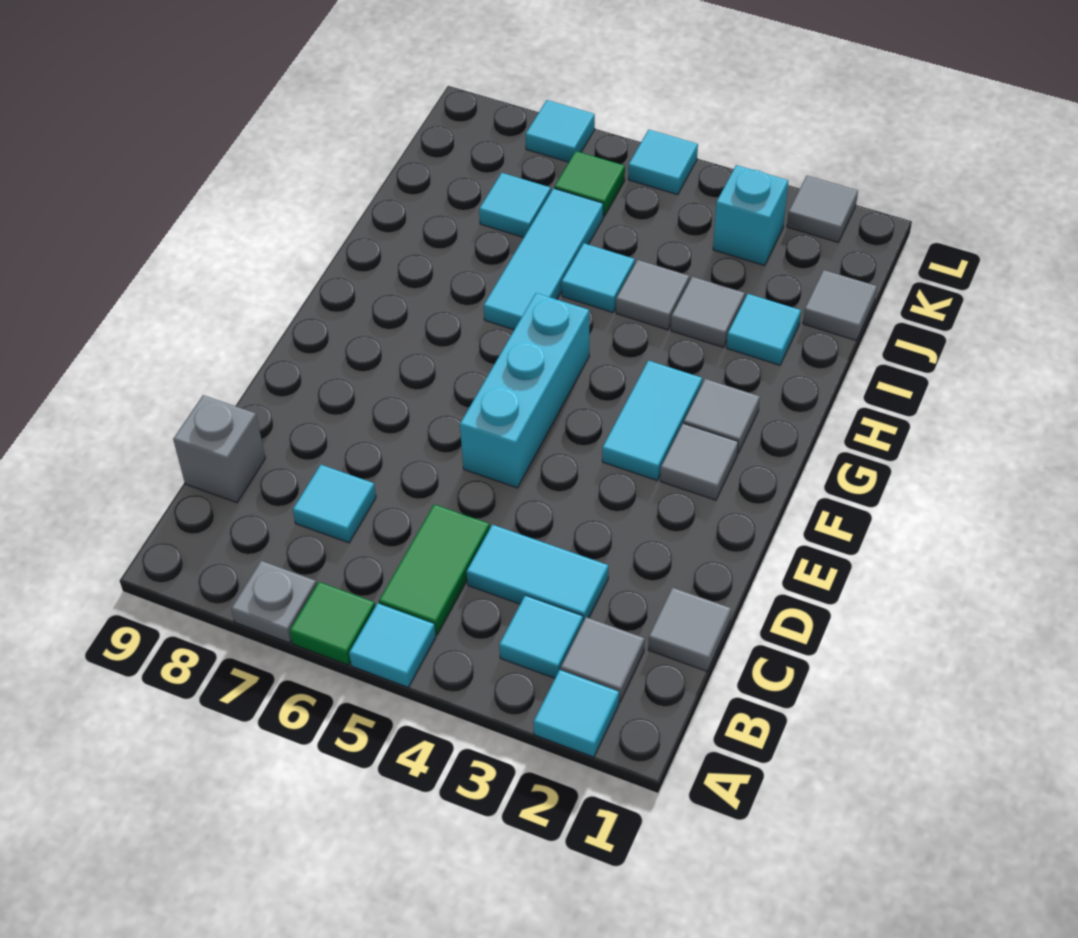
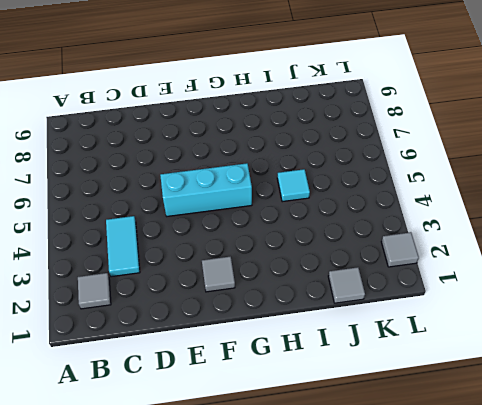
none -> cyan tile A2 level 1
none -> cyan tile A5 level 1
none -> green tile A6 level 1

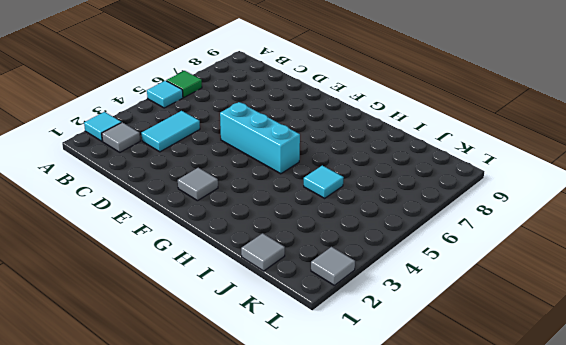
none -> grey plate A7 level 1
none -> cyan tile B3 level 1
none -> green tile B5:C5 level 1

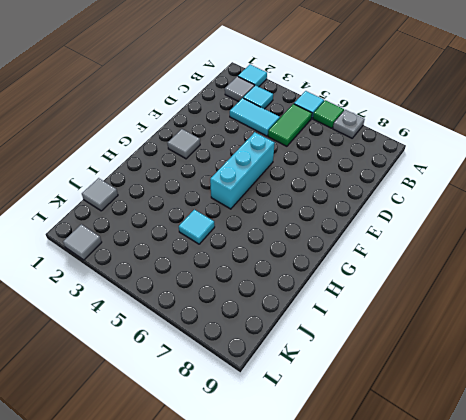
none -> grey tile C1 level 1
none -> cyan tile C7 level 1
none -> grey brick C9 level 1

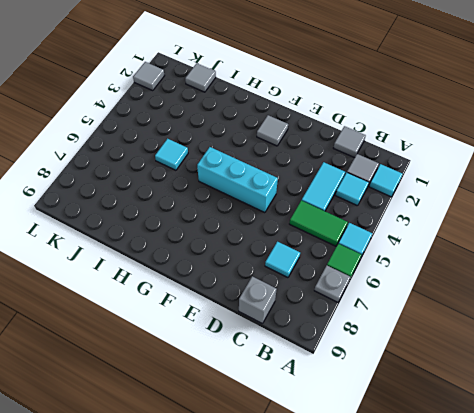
none -> cyan tile F3:G3 level 1
none -> grey tile G2 level 1
none -> cyan tile H6:J6 level 1

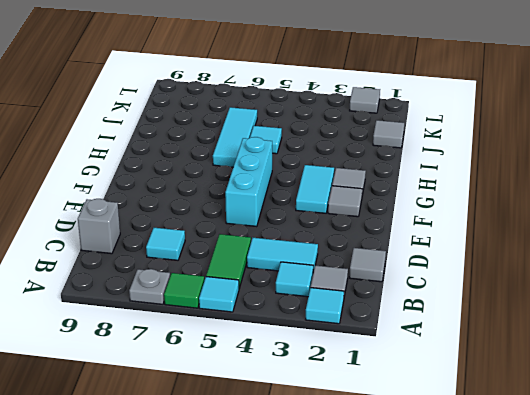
none -> cyan tile I2 level 1
none -> grey tile I3 level 1
none -> grey tile I4 level 1

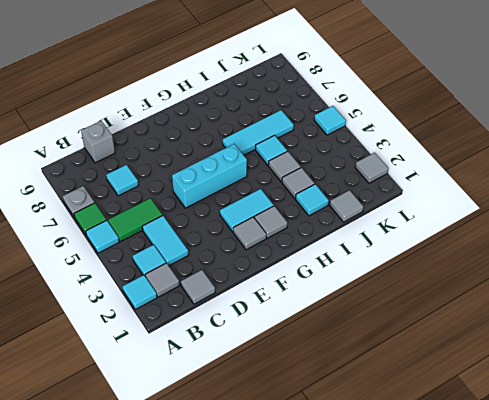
none -> cyan tile J7 level 1
none -> cyan brick K3 level 1
none -> green tile K6 level 1

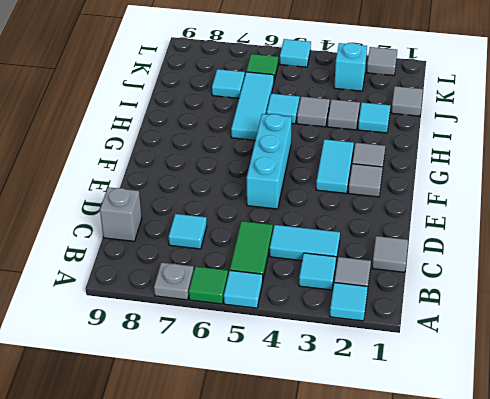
none -> cyan tile L7 level 1

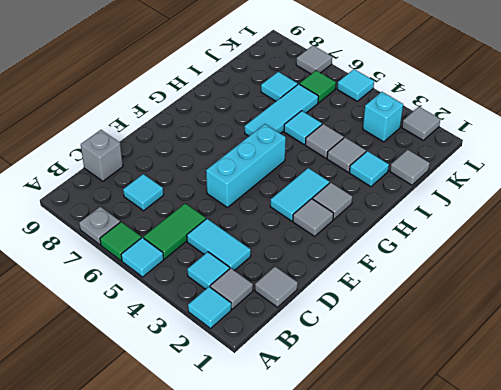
grey tile L7 level 1 -> cyan tile L7 level 1

